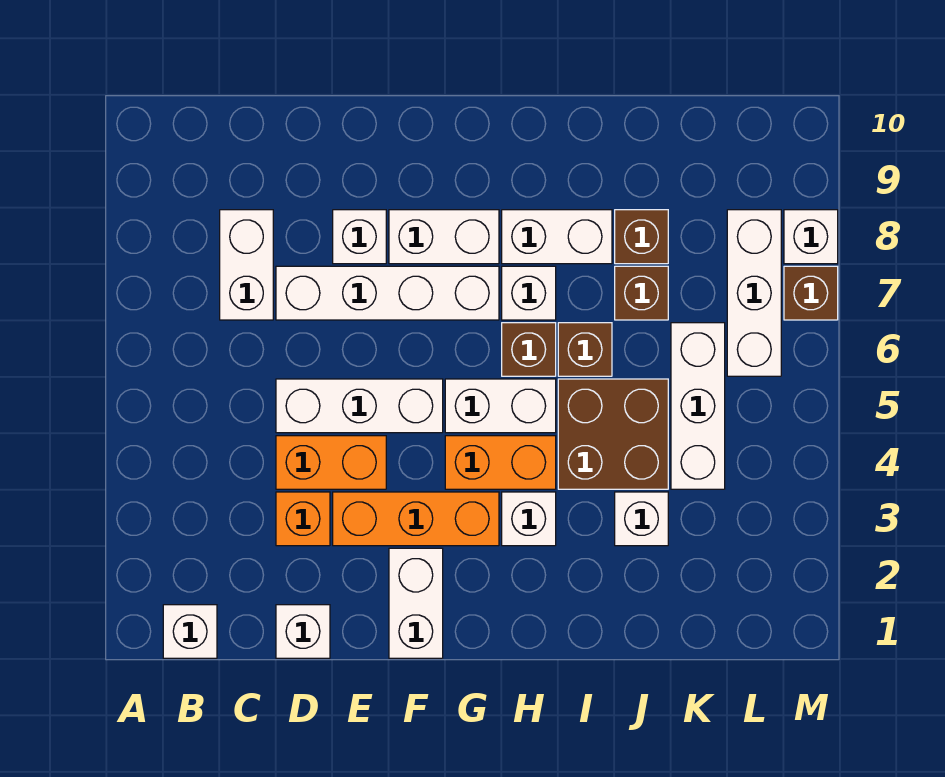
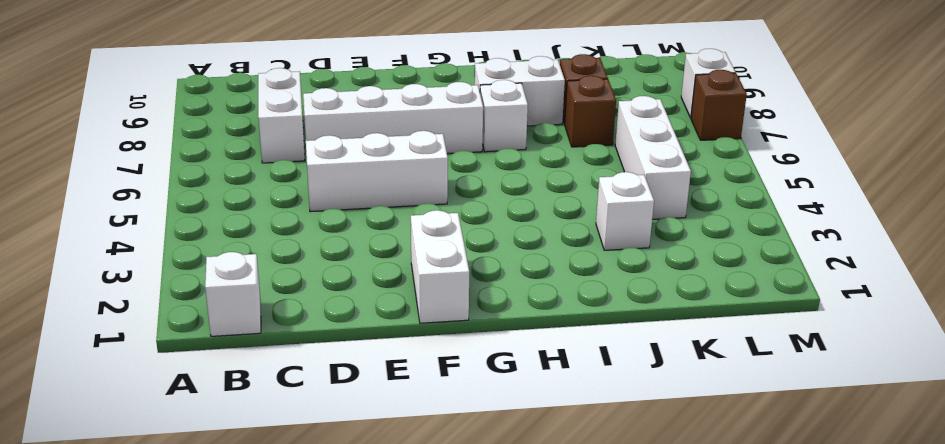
none -> white brick D1 level 1
none -> orange brick D3 level 1
none -> orange brick D4:E4 level 1

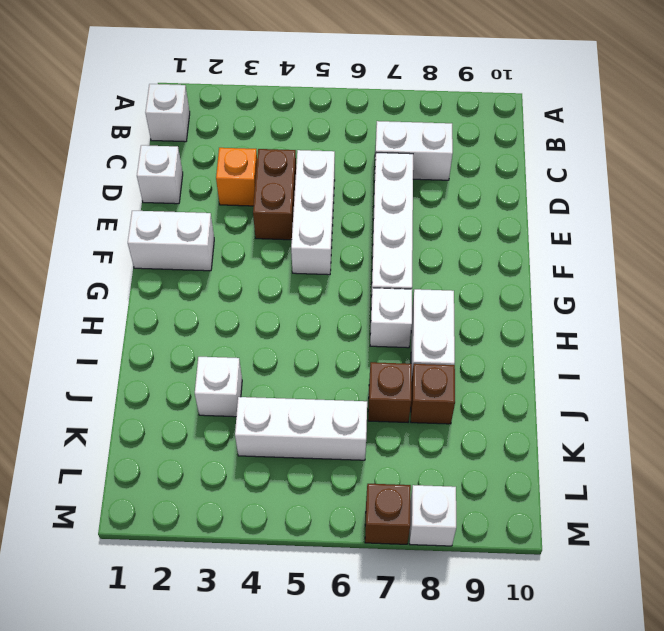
brown brick D4:E4 level 1 -> orange brick D4:E4 level 1
none -> orange brick E3:G3 level 1
none -> white brick E8 level 1
none -> white brick F8:G8 level 1

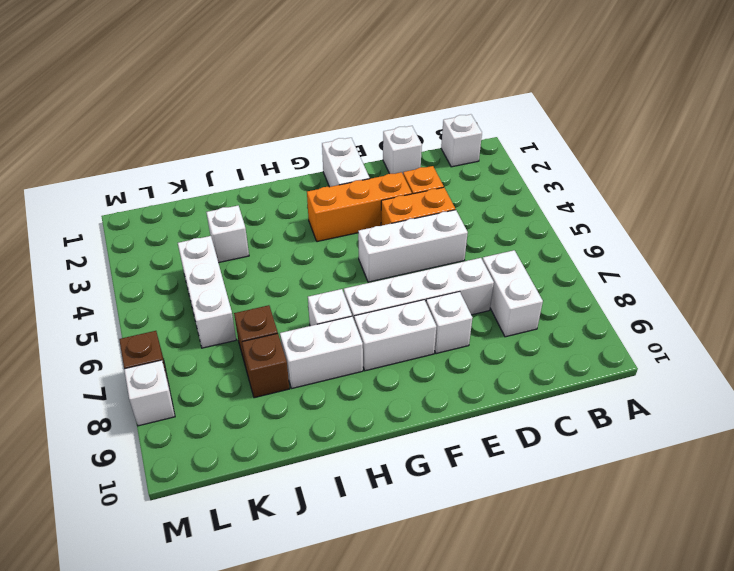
none -> orange brick G4:H4 level 1
none -> white brick G5:H5 level 1
none -> white brick H3 level 1

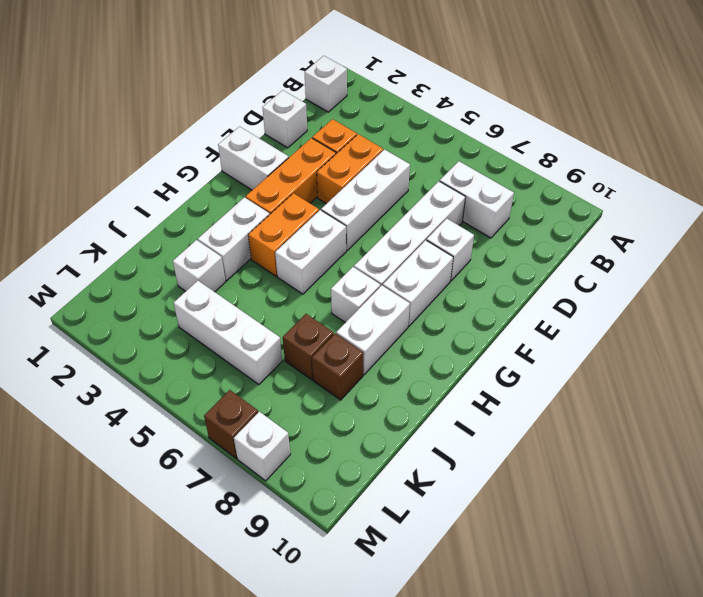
white brick H3:I3 level 1 -> white brick H3 level 1
none -> brown brick H6 level 1
none -> brown brick I4:J5 level 1
none -> brown brick I6 level 1

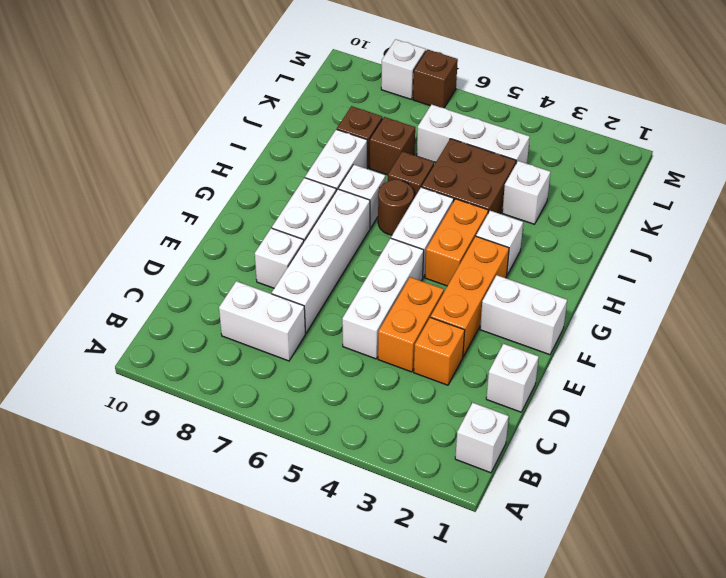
brown round brick H6 level 1 -> brown brick H6 level 1
none -> white brick L6:L8 level 1

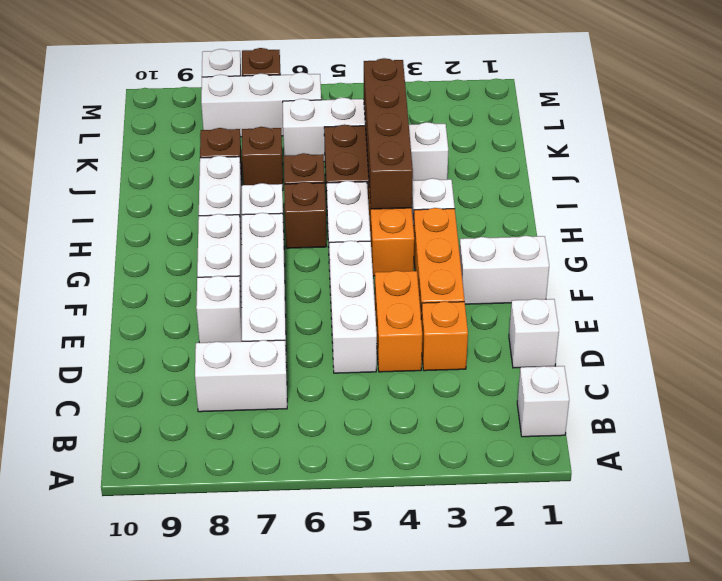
brown brick H4:K4 level 2 -> none

